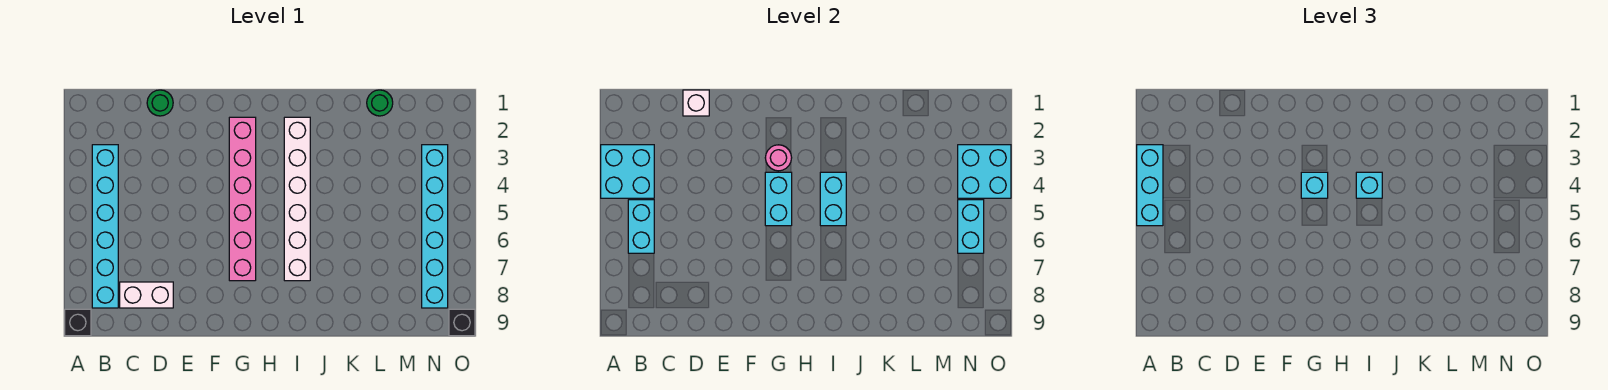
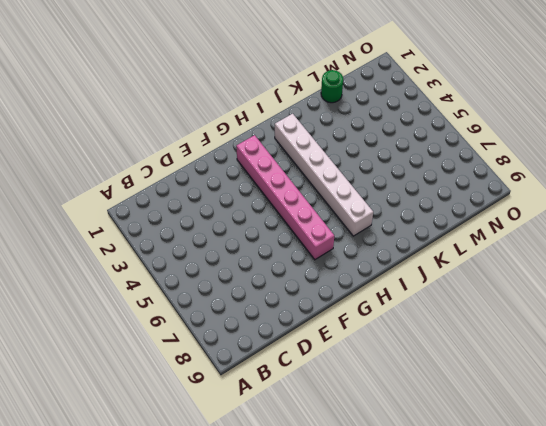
none -> black brick A9 level 1
none -> cyan brick B3:B8 level 1
none -> white brick C8:D8 level 1

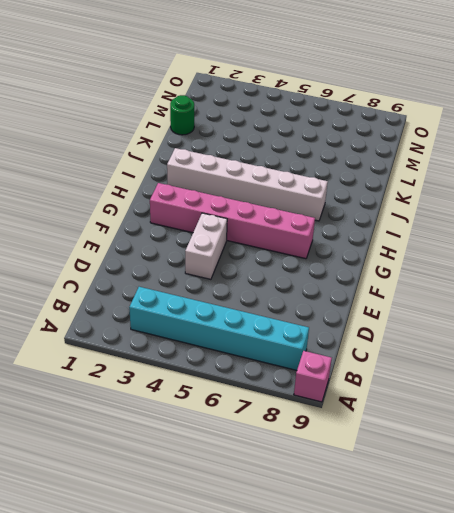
pink brick A9 level 1 -> black brick A9 level 1
white brick E4:F4 level 1 -> white brick C8:D8 level 1
none -> green round brick D1 level 1
none -> cyan brick N3:N8 level 1
none -> black brick O9 level 1

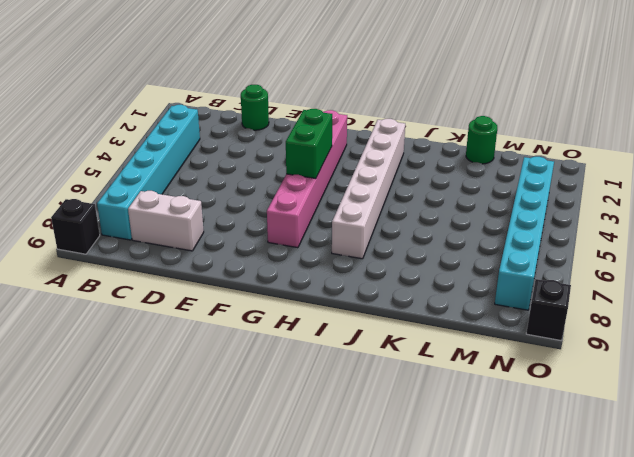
green brick G4:G5 level 2 -> cyan brick G4:G5 level 2
none -> cyan brick A3:B4 level 2
none -> cyan brick B5:B6 level 2
none -> white brick D1 level 2

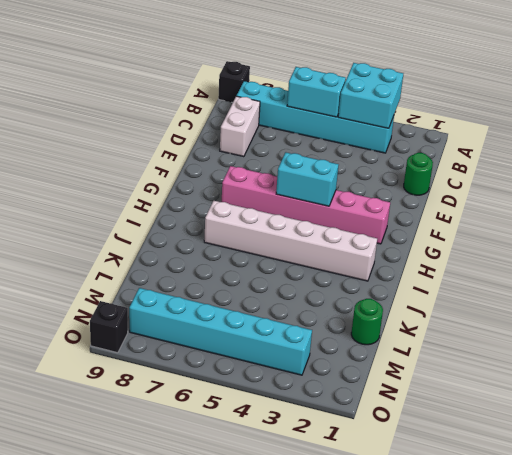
none -> white brick D1 level 2
none -> pink round brick G3 level 2
none -> cyan brick I4:I5 level 2

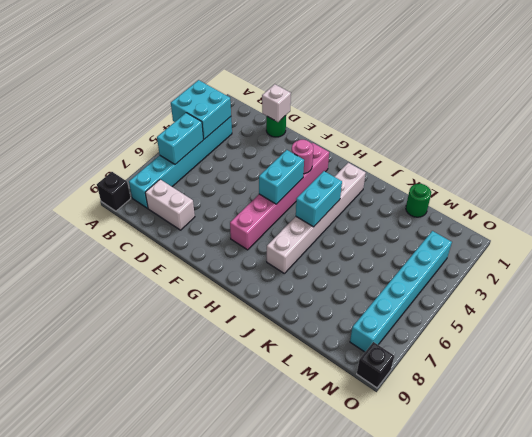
none -> cyan brick N3:O4 level 2
none -> cyan brick N5:N6 level 2
none -> cyan brick A3:A5 level 3

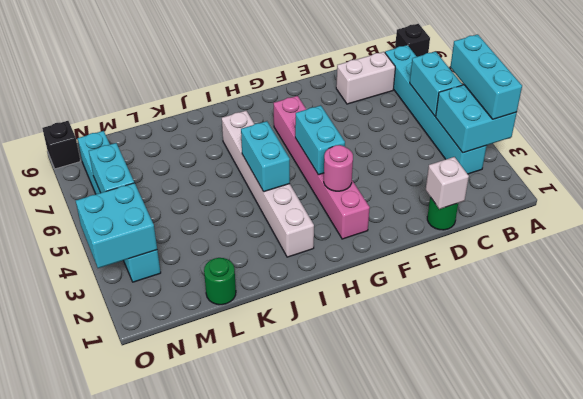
none -> cyan brick G4 level 3
none -> cyan brick I4 level 3

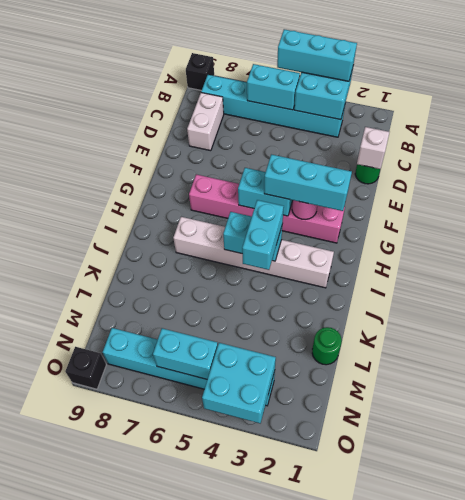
cyan brick G2:G4 level 3 -> cyan brick G4 level 3
cyan brick I4:J4 level 3 -> cyan brick I4 level 3

